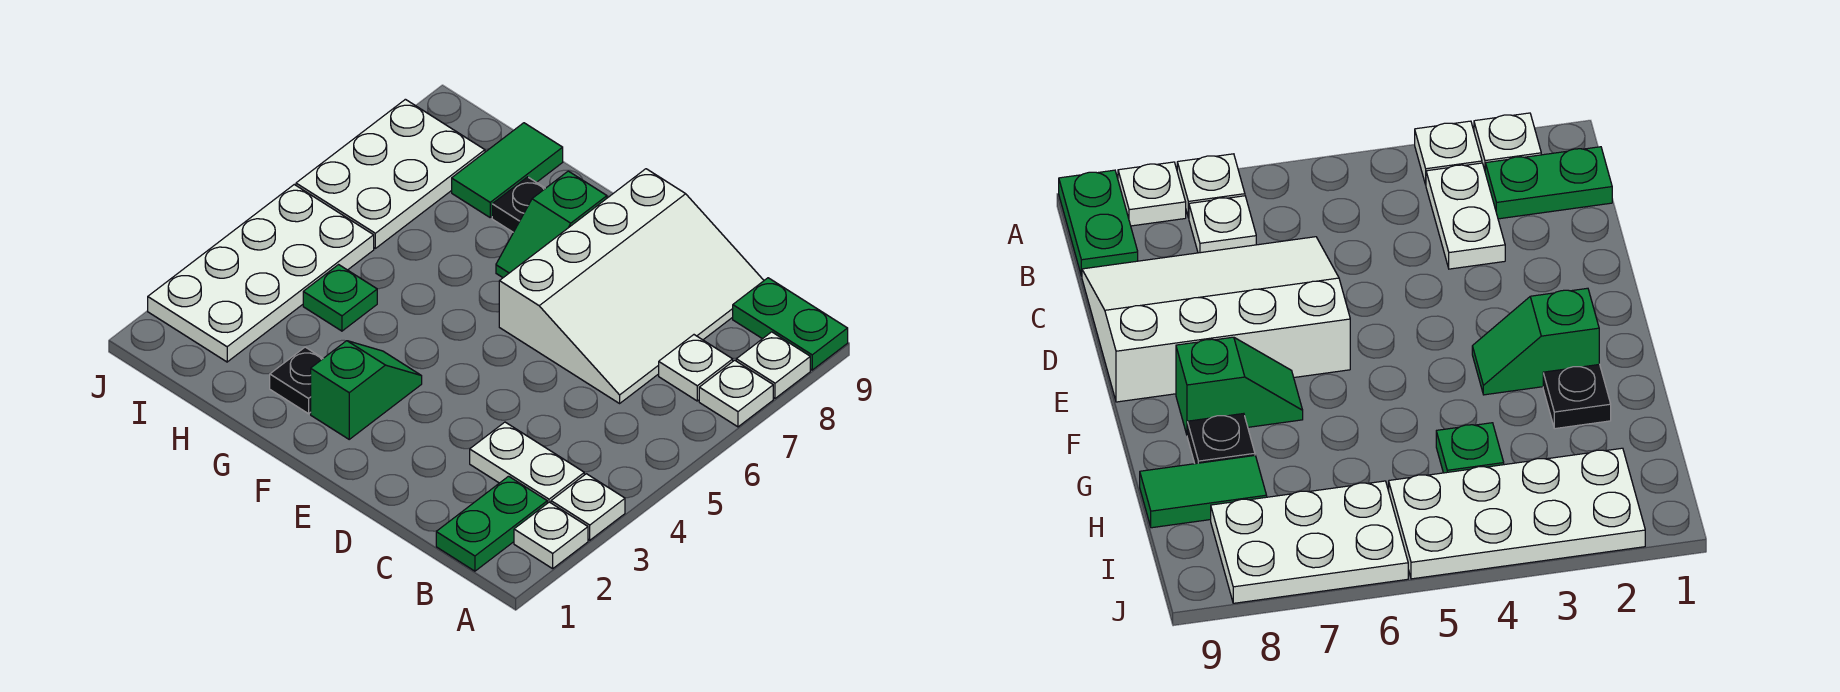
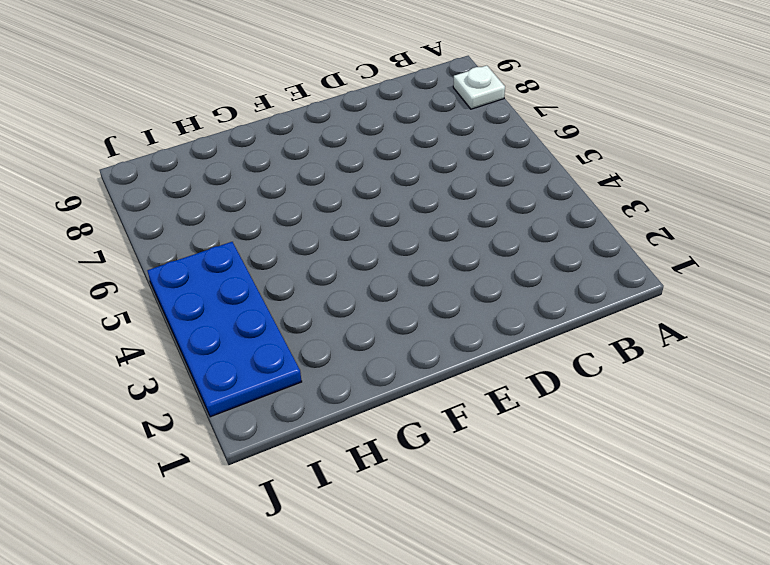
blue plate I2:J5 level 1 -> white plate I2:J5 level 1
none -> white plate A2 level 1
none -> white plate A3 level 1
none -> white plate A7 level 1

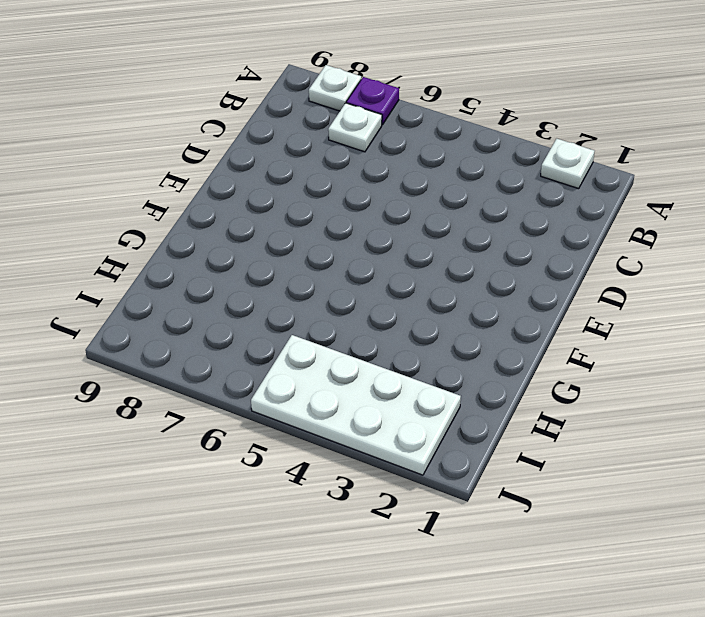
purple plate A7 level 1 -> white plate A7 level 1
none -> white plate A3 level 1
none -> green plate A9:B9 level 1
none -> green plate B1:B2 level 1

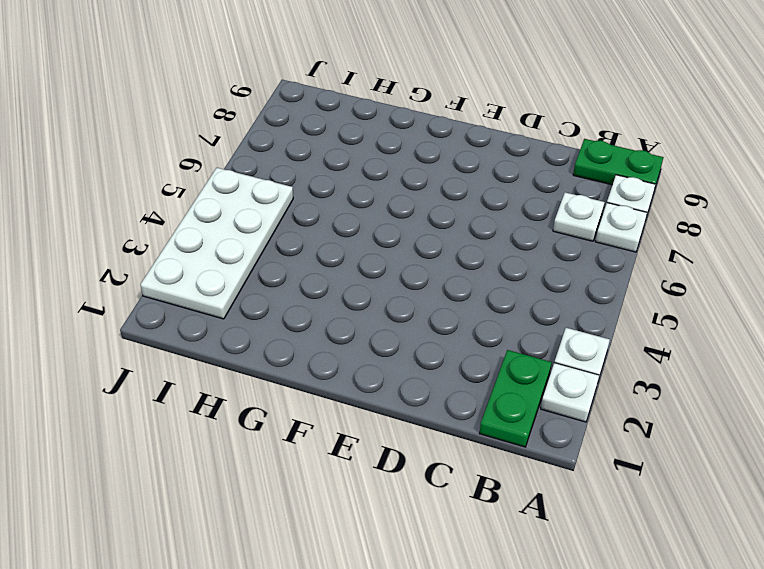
none -> white plate B3:C3 level 1
none -> white slope C6:E9 level 1 top E
none -> green slope F2:F3 level 1 top 2

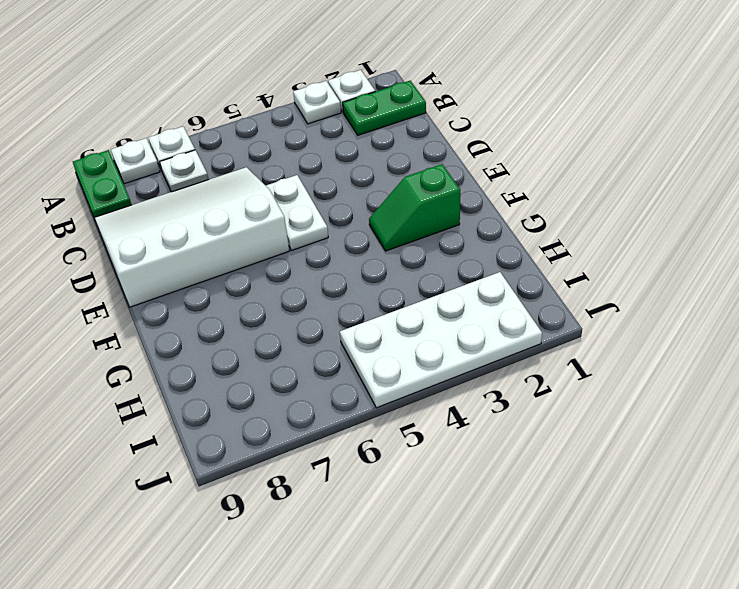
white plate D5:E5 level 1 -> white plate B3:C3 level 1
none -> green slope F7:F8 level 1 top 8
none -> black plate G2 level 1
none -> black plate G8 level 1

